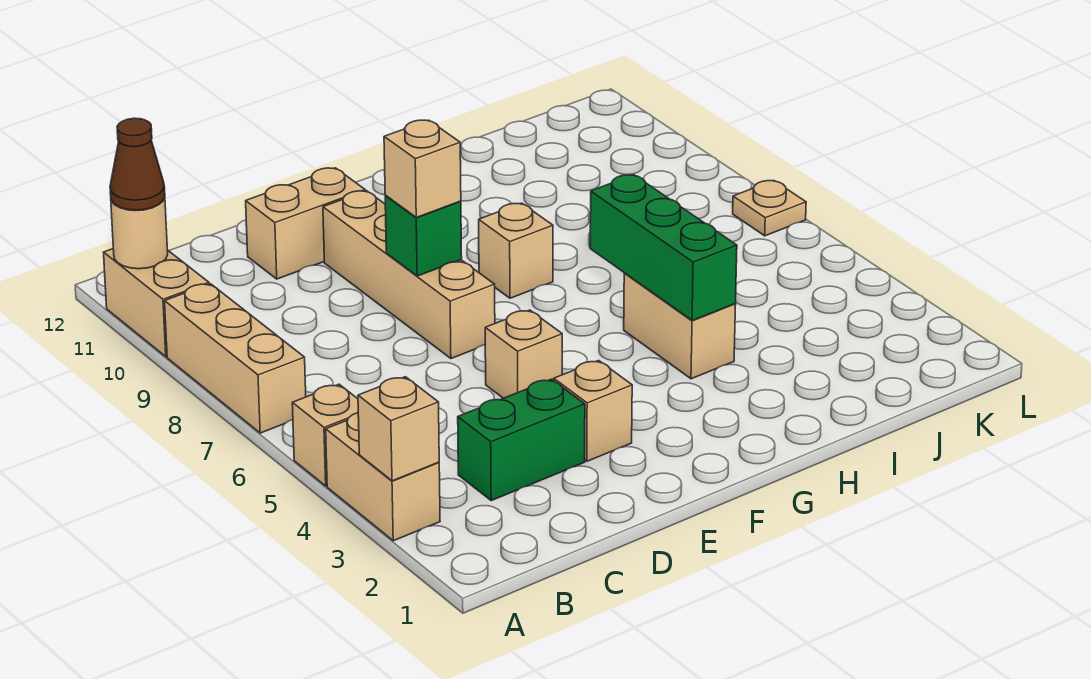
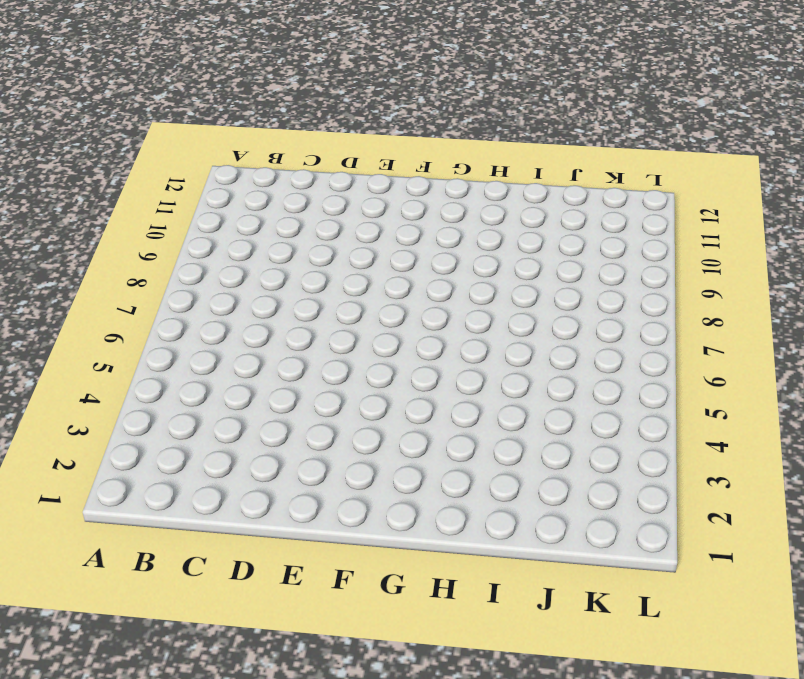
none -> tan brick A3:A4 level 1
none -> tan brick A5 level 1
none -> tan brick A7:A9 level 1

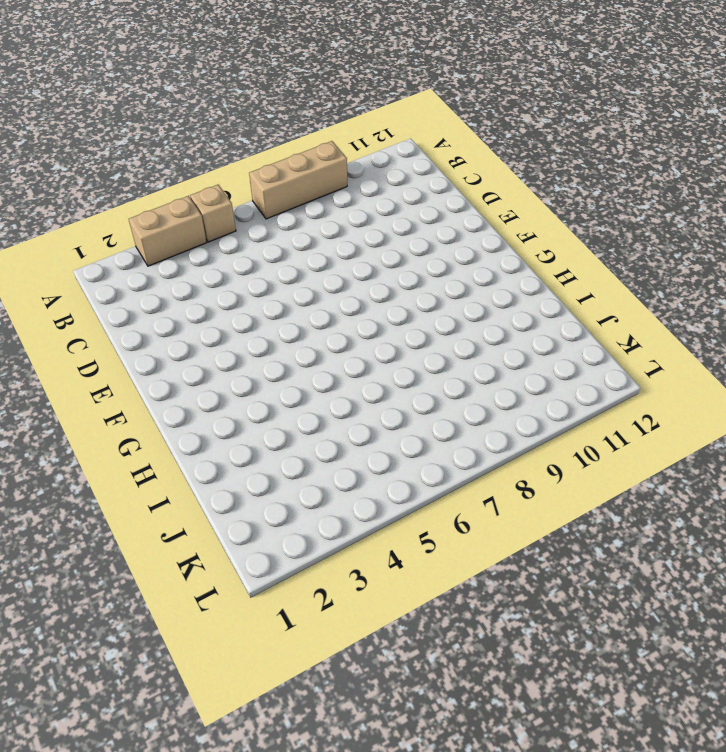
none -> tan brick A10:A11 level 1
none -> green brick C3:D3 level 1
none -> tan brick D11:E11 level 1

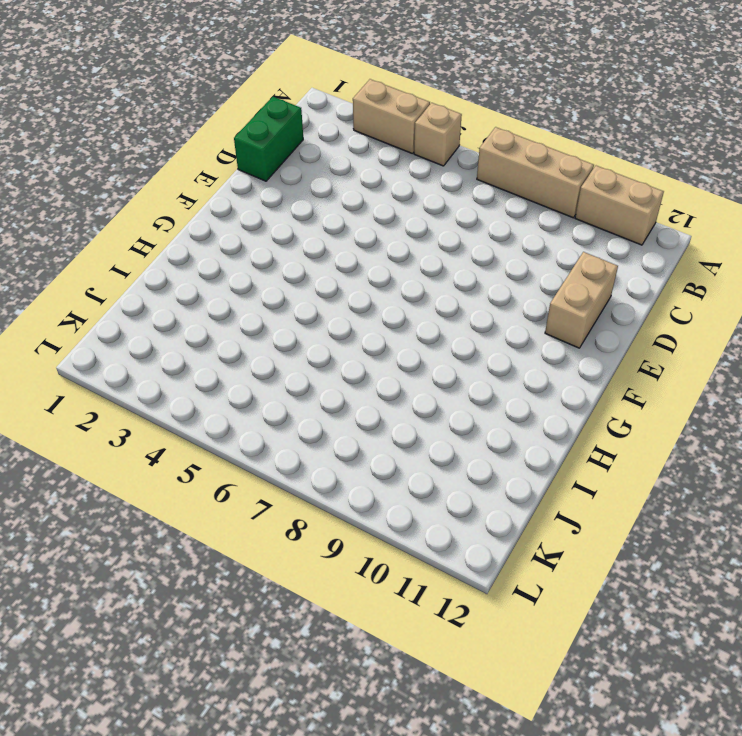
green brick C1:D1 level 1 -> green brick C3:D3 level 1
none -> tan brick E3 level 1
none -> tan brick E5 level 1
none -> tan brick E7:E10 level 1

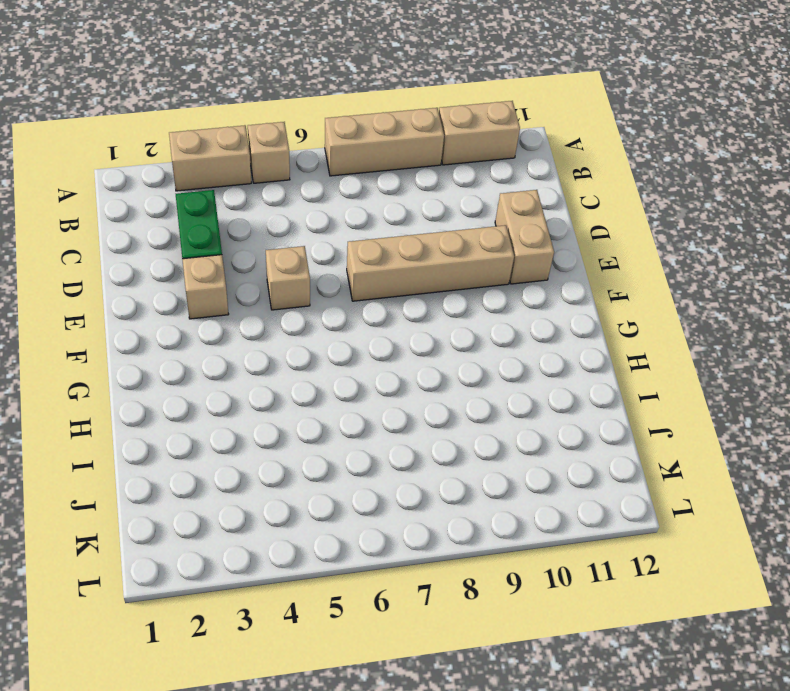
none -> tan brick G8 level 1
none -> tan brick H4:H5 level 1
none -> tan plate L7 level 1

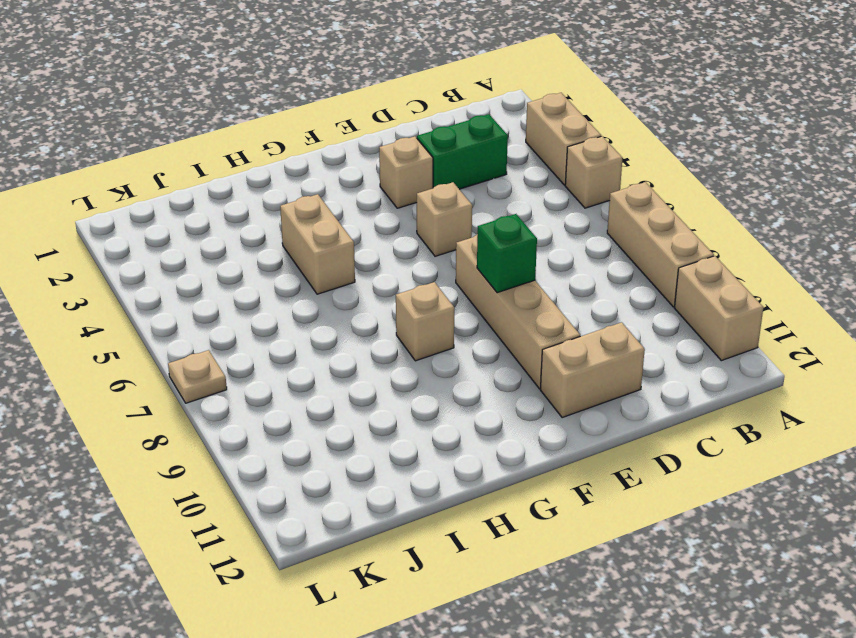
none -> tan brick A3 level 2
none -> tan round brick A11 level 2
none -> green brick H4:H6 level 2

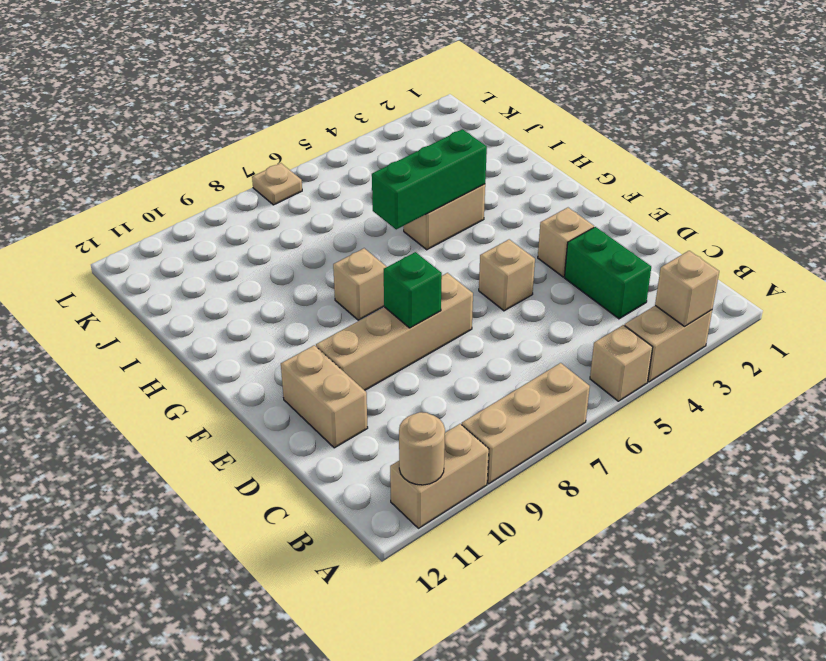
none -> brown cone A11 level 3
none -> tan brick E8 level 3

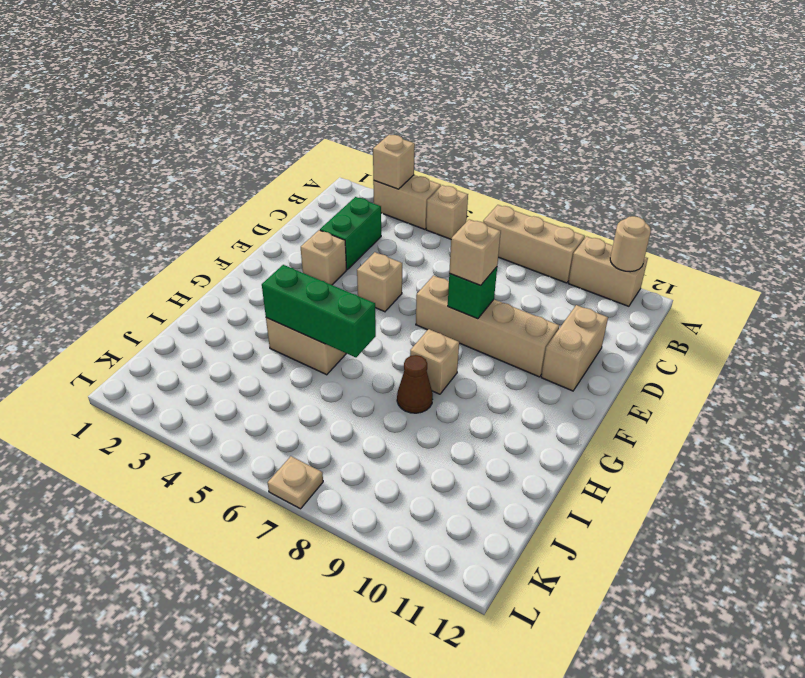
brown cone H8 level 1 -> brown cone A11 level 3

